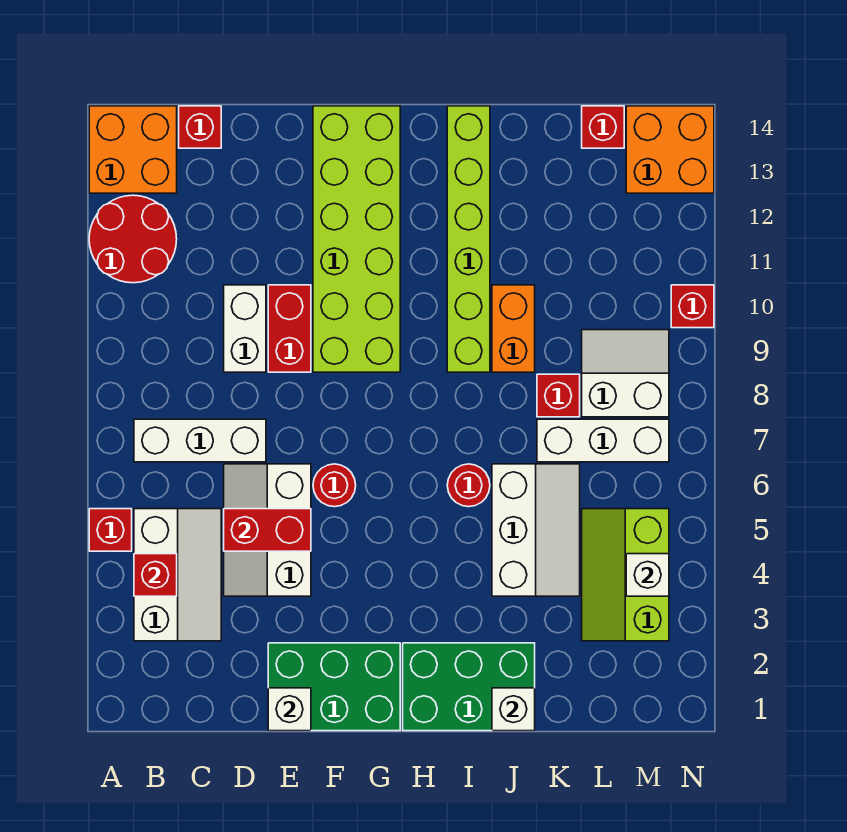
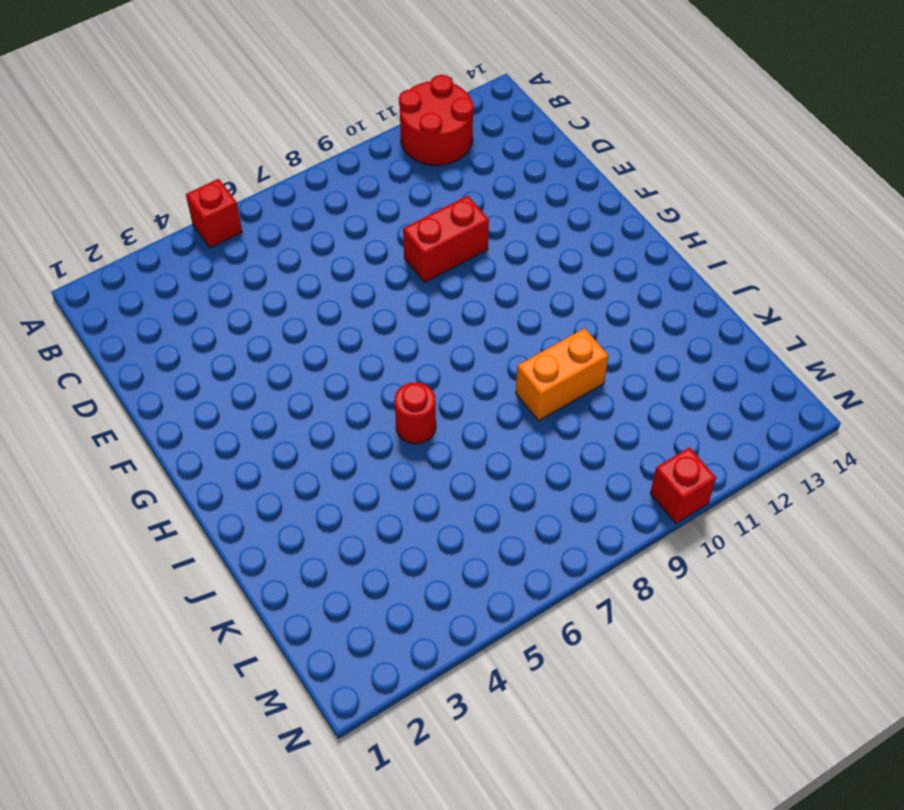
none -> orange brick A13:B14 level 1
none -> white slope B3:C5 level 1 top B
none -> white brick B7:D7 level 1

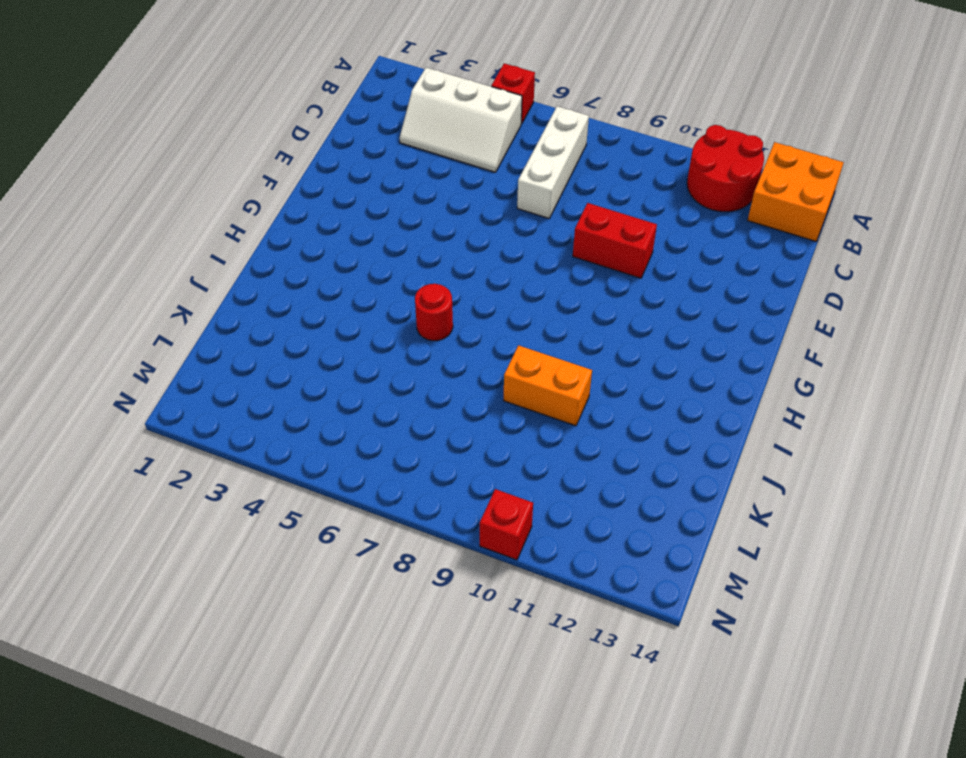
none -> red brick C14 level 1
none -> white slope D4:E6 level 1 top E
none -> white brick D9:D10 level 1

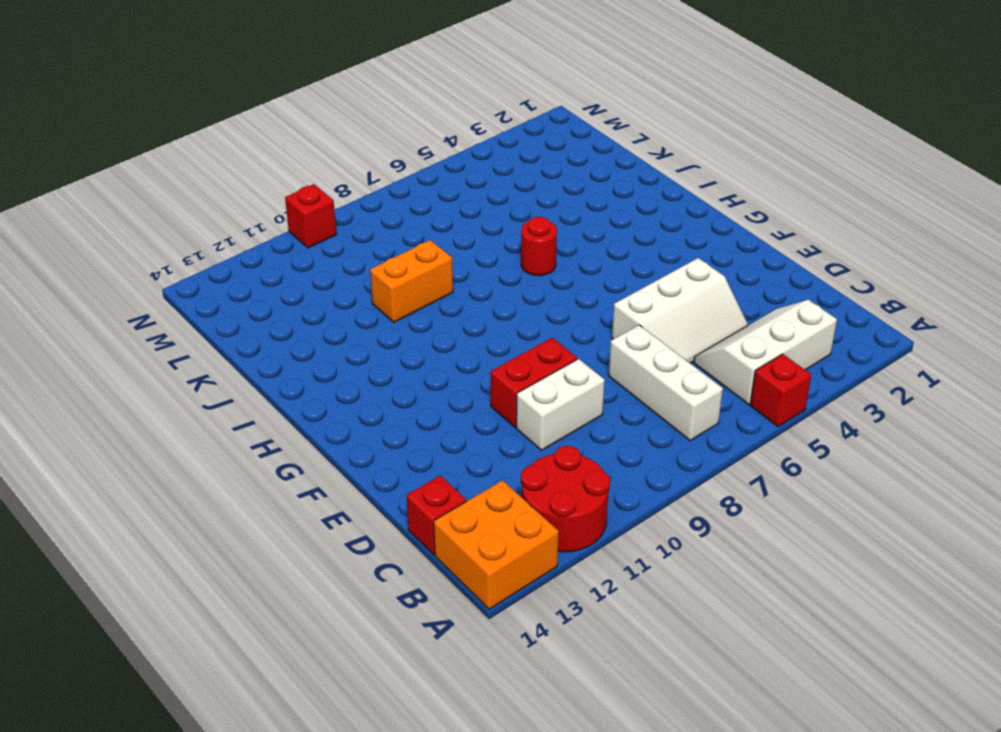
none -> green brick E1:G2 level 1
none -> red round brick F6 level 1
none -> lime brick F9:G14 level 1

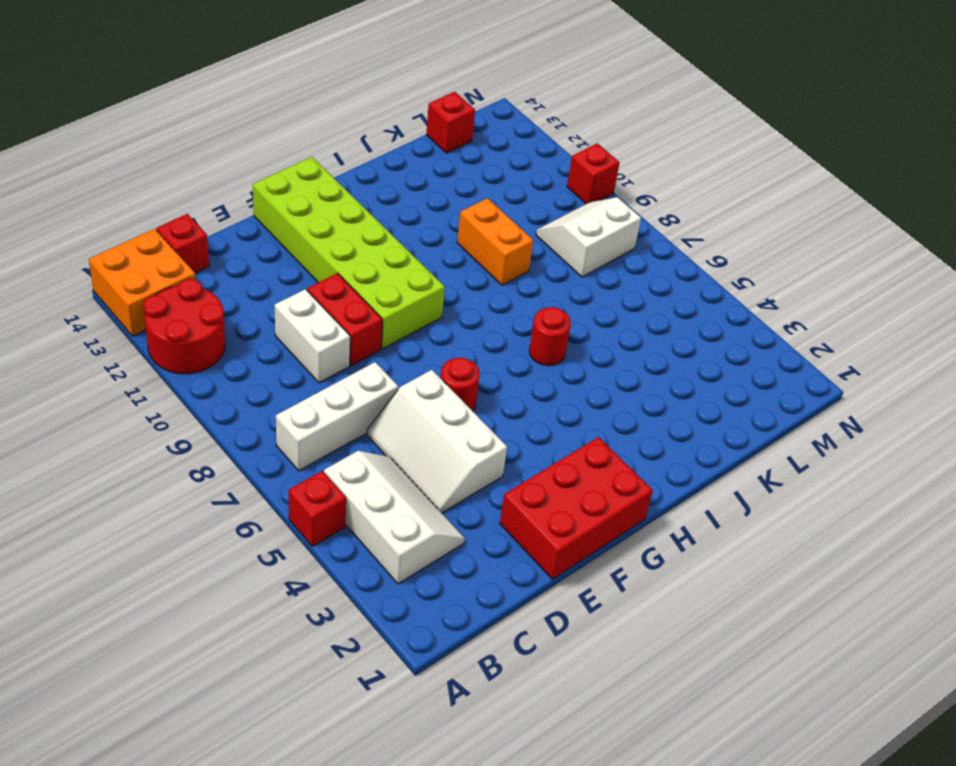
red brick E1:G2 level 1 -> green brick E1:G2 level 1
none -> green brick H1:J2 level 1
none -> lime brick I9:I14 level 1
none -> white slope J4:K6 level 1 top J

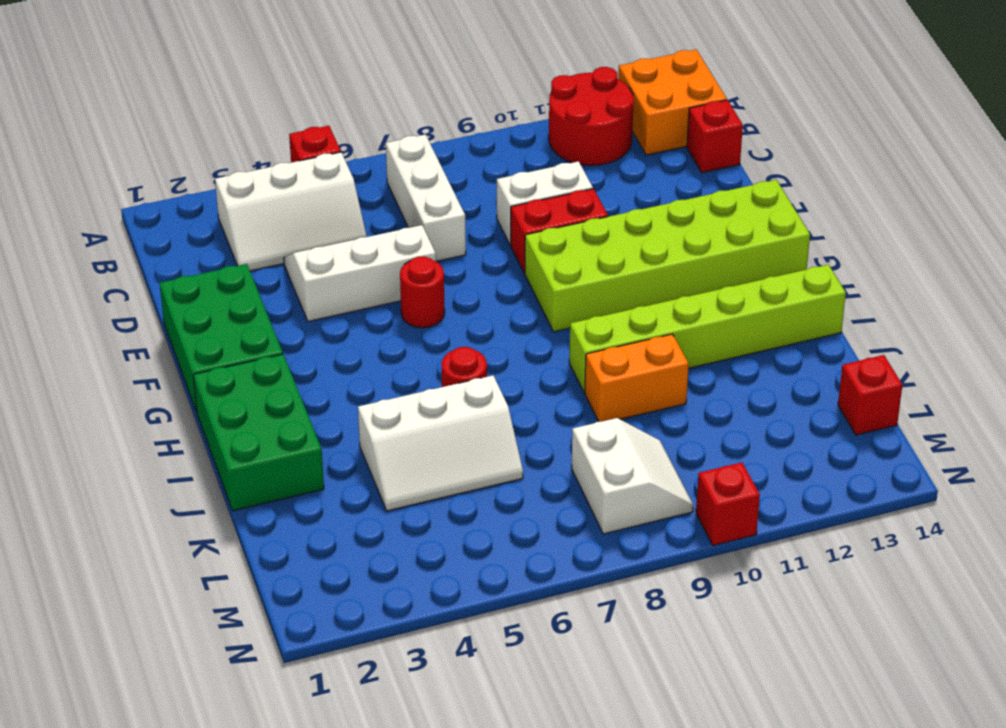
none -> white brick K7:M7 level 1
none -> red brick K8 level 1
none -> lime slope L3:M5 level 1 top M

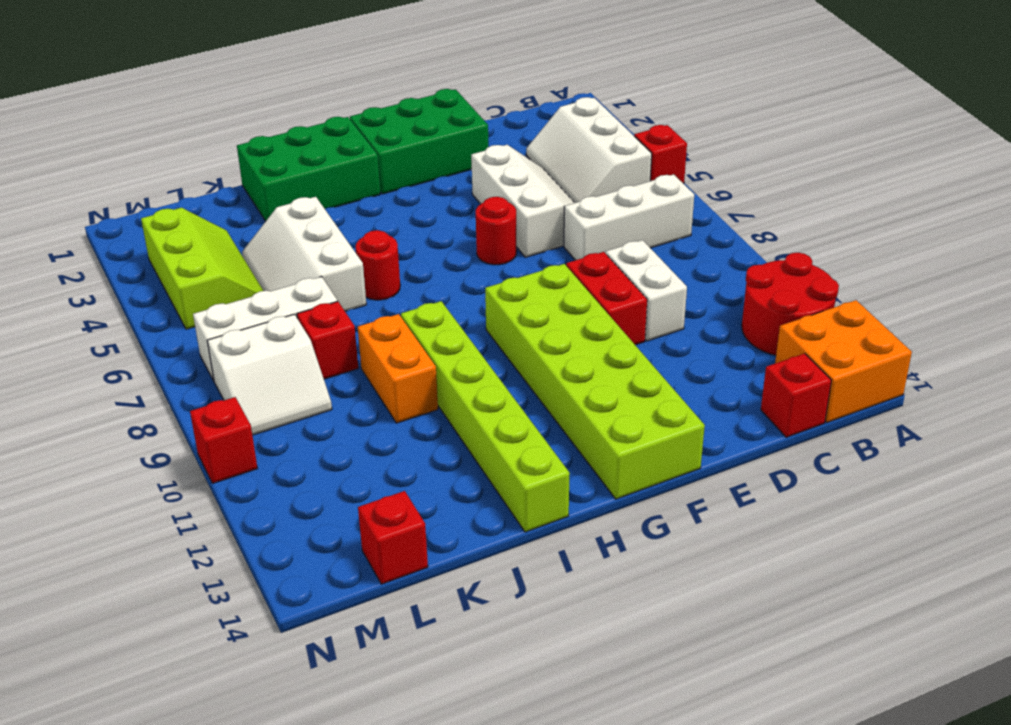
none -> orange brick M13:N14 level 1
none -> red brick B4 level 2
none -> red brick D5:E5 level 2

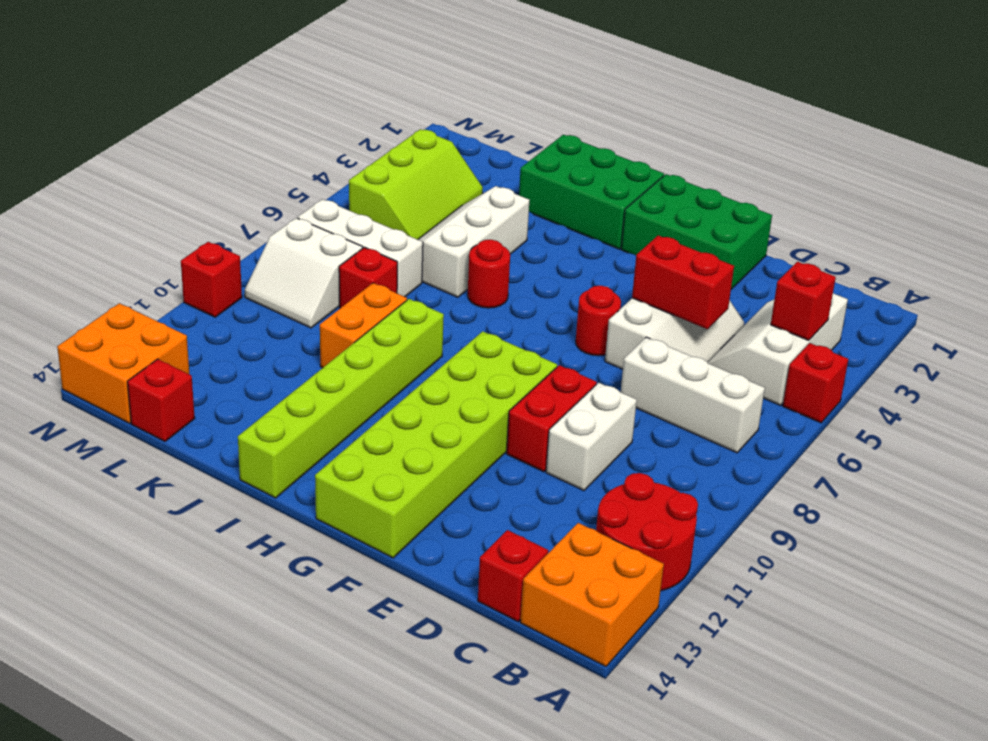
none -> white brick E1 level 2
none -> white brick J1 level 2
none -> white brick M4 level 2

